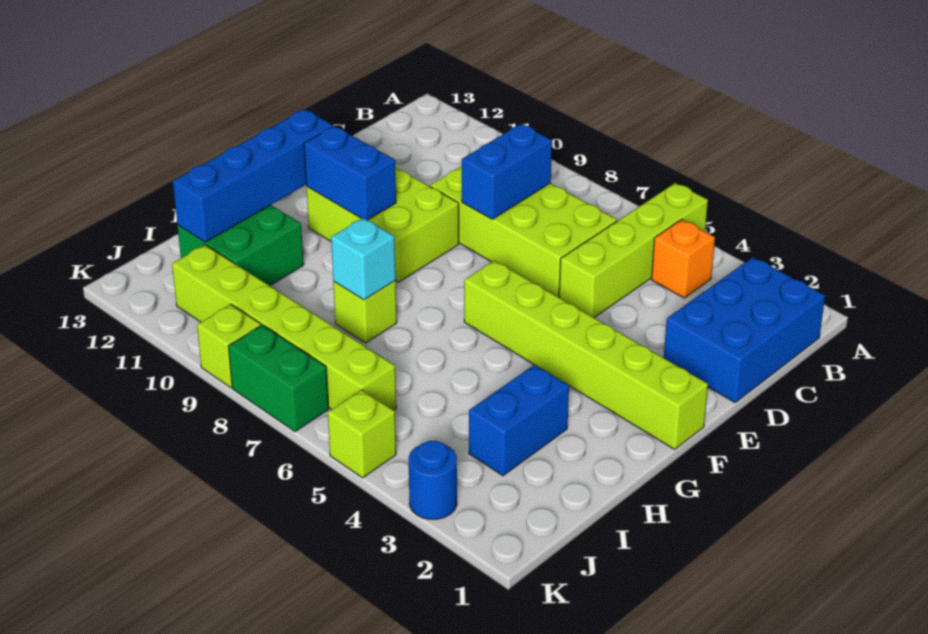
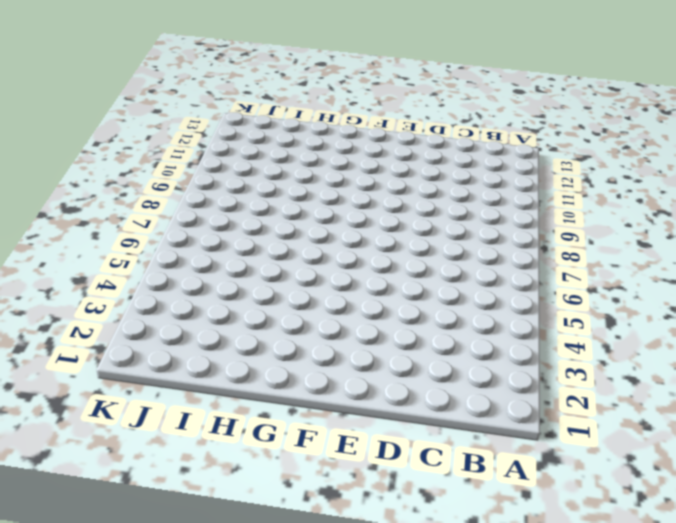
none -> lime brick A5:D5 level 1
none -> blue brick B1:D2 level 1
none -> orange brick B4 level 1

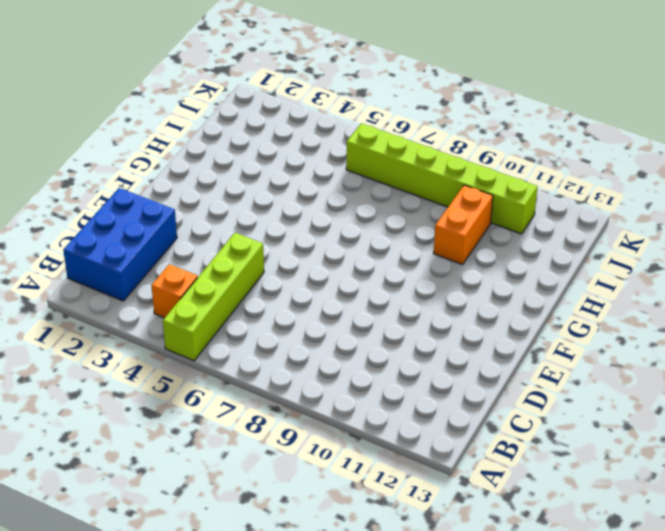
orange brick H10:I10 level 1 -> none
none -> lime brick C6:D9 level 1
none -> lime brick E9:F11 level 1
none -> lime brick F1:F6 level 1

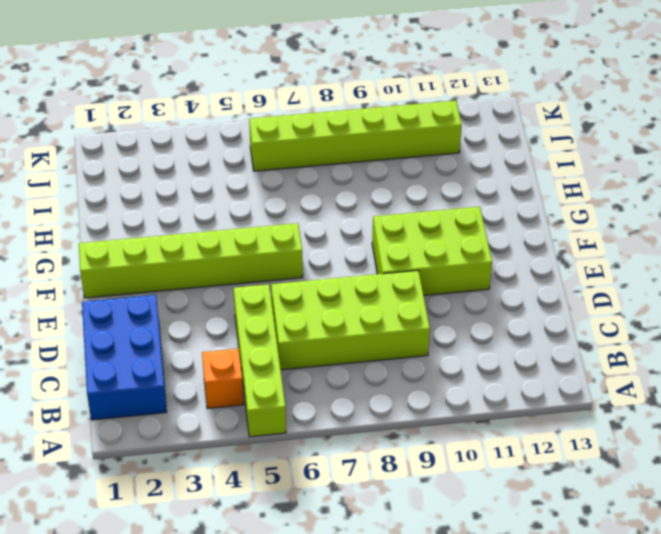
none -> blue brick H3:I3 level 1
none -> lime brick H8 level 1
none -> green brick H11:I12 level 1

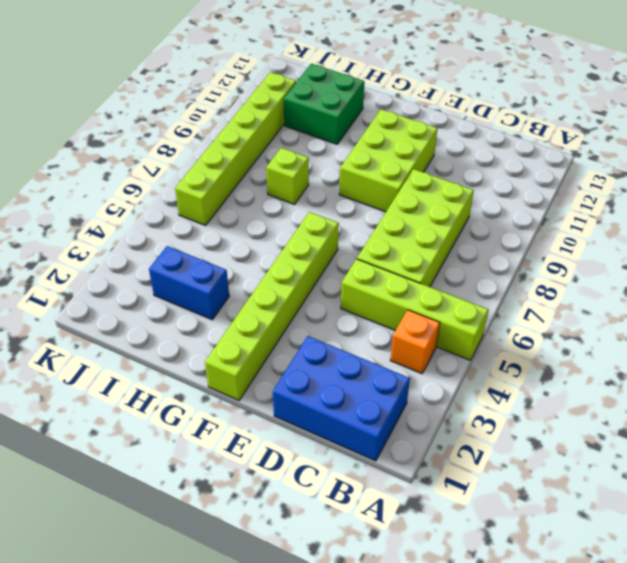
none -> blue round brick K3 level 1
none -> lime brick K5 level 1
none -> green brick K7:K8 level 1

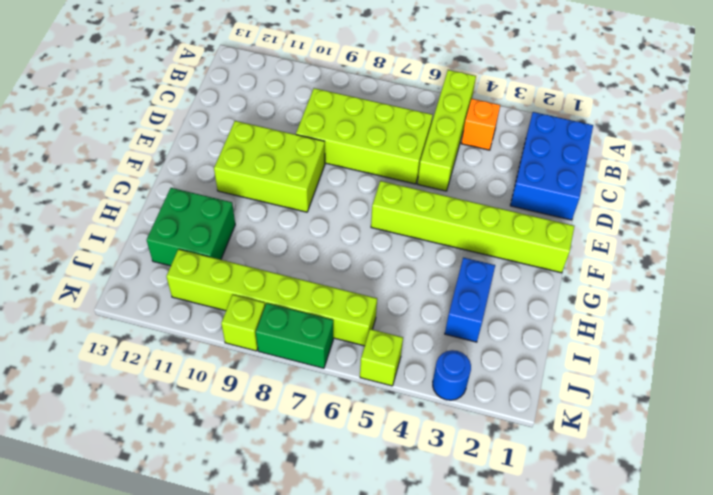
none -> lime brick H8 level 1
none -> blue brick C8:D8 level 2
none -> blue brick F10:F11 level 2

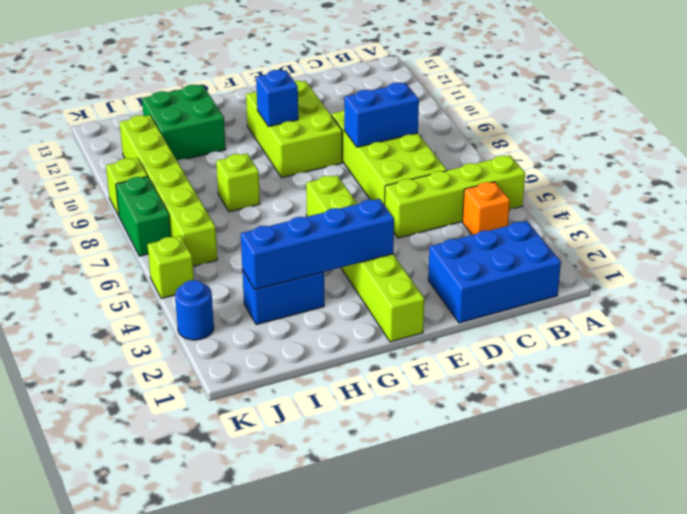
blue brick F3:I3 level 2 -> blue brick F12:I12 level 2
blue brick F10 level 2 -> blue brick F10:F11 level 2
none -> cyan brick H8 level 2

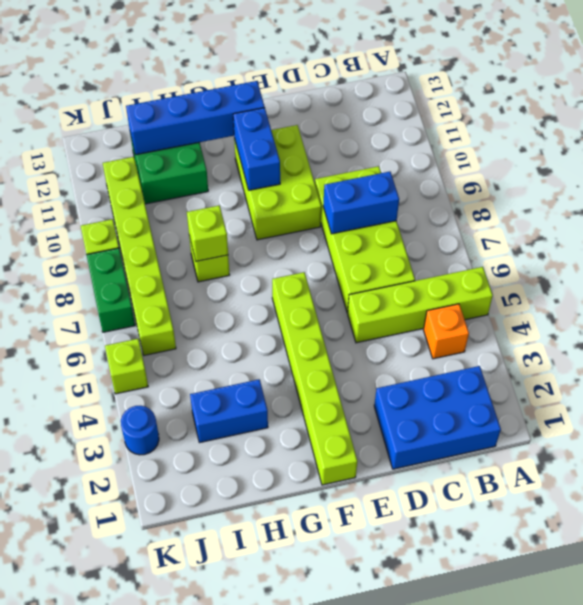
lime brick H8 level 2 -> cyan brick H8 level 2

